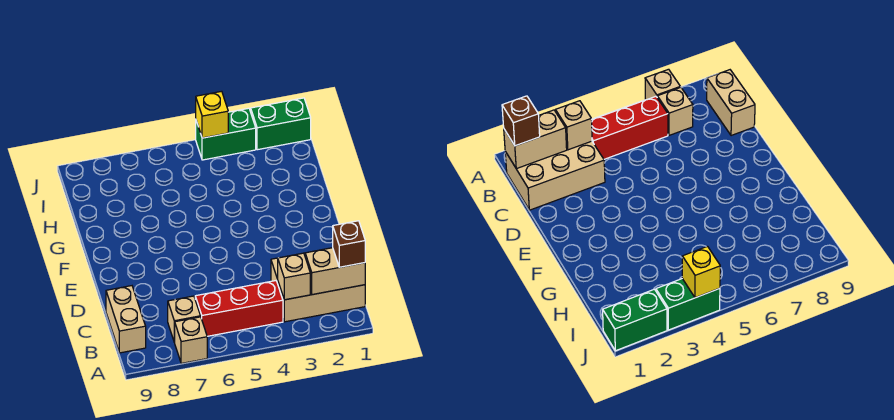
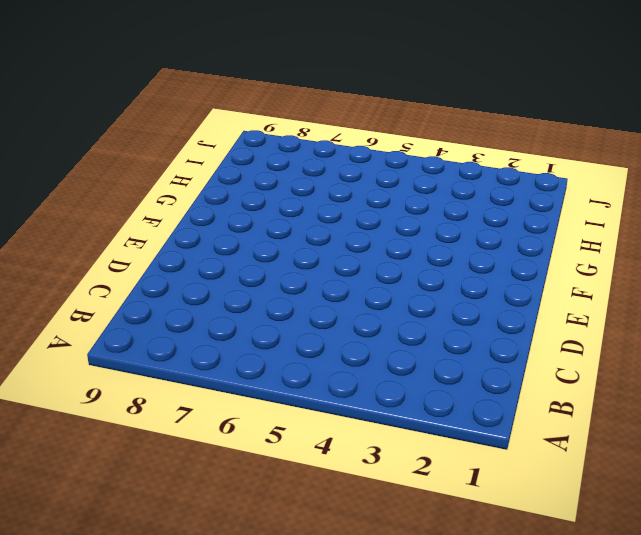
none -> tan brick A7 level 1
none -> tan brick B1:C3 level 1

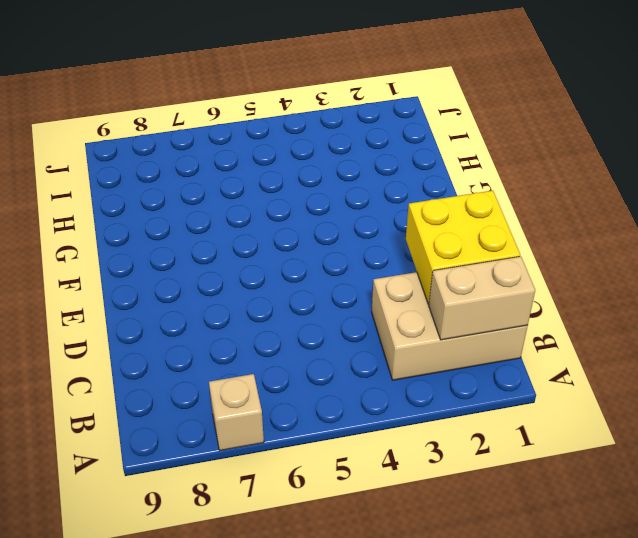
yellow brick C1:D2 level 2 -> none
none -> red brick B4:B6 level 1
none -> tan brick B7 level 1

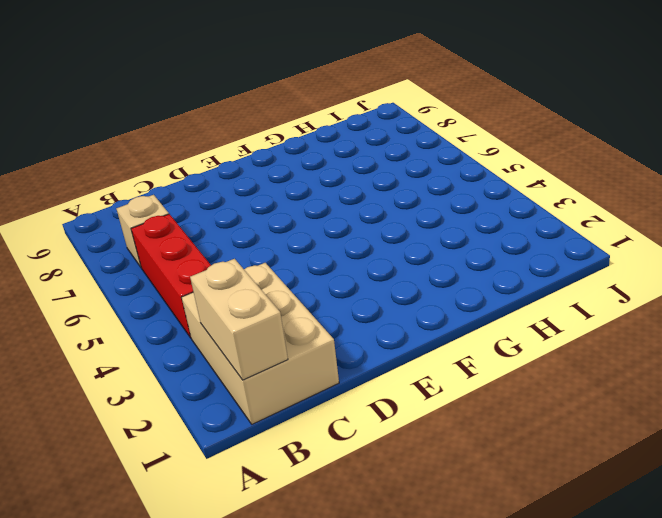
none -> tan brick A7 level 1
none -> tan brick B9:C9 level 1

